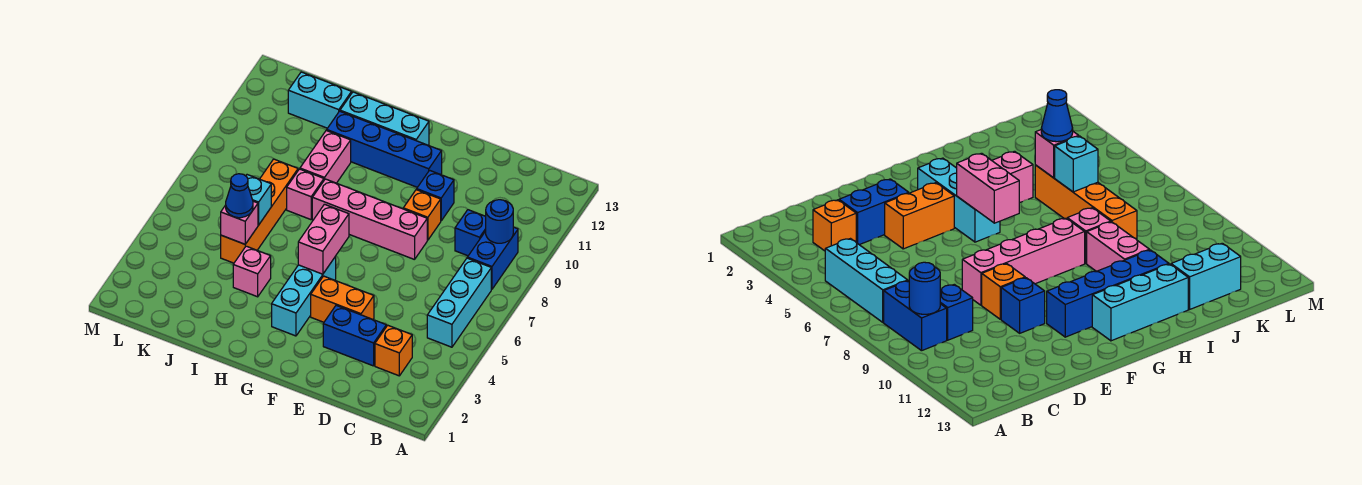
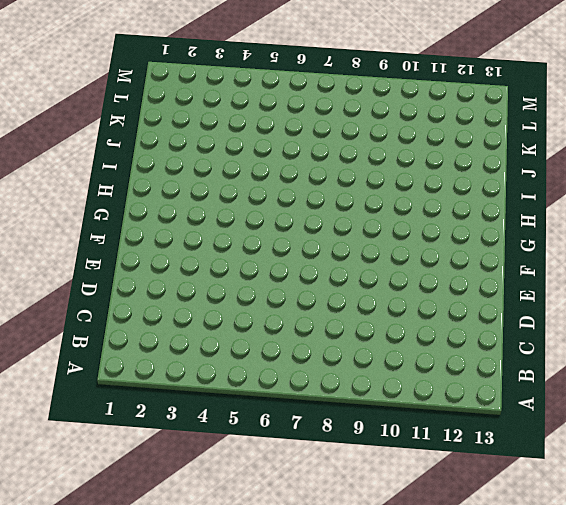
none -> cyan brick B5:B7 level 1
none -> blue brick B8:B9 level 1
none -> orange brick C3 level 1

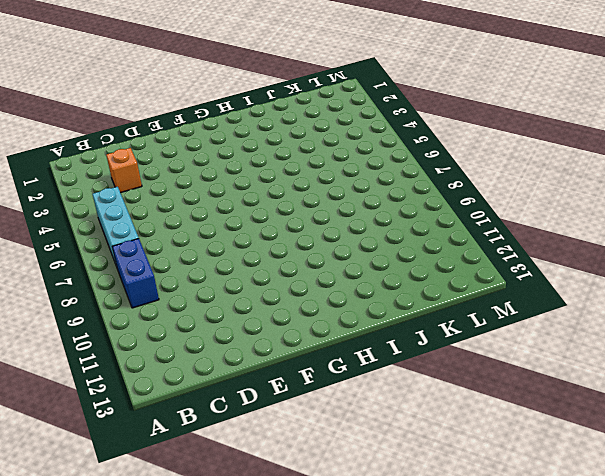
none -> blue brick C9 level 1
none -> blue brick D3:E3 level 1
none -> orange brick E4:F4 level 1

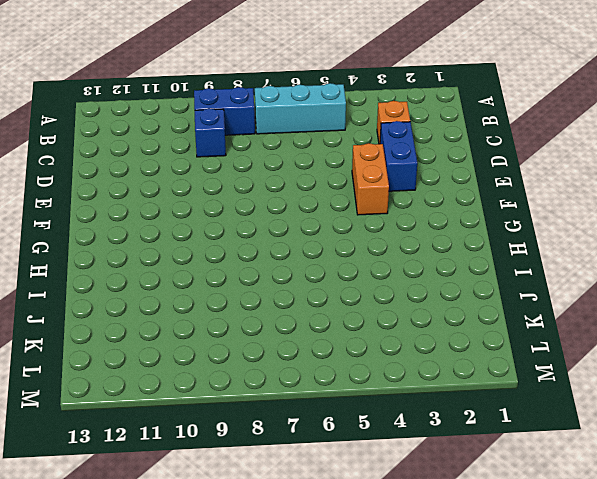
none -> pink brick E8:H8 level 1
none -> orange brick E9 level 1
none -> blue brick E10 level 1

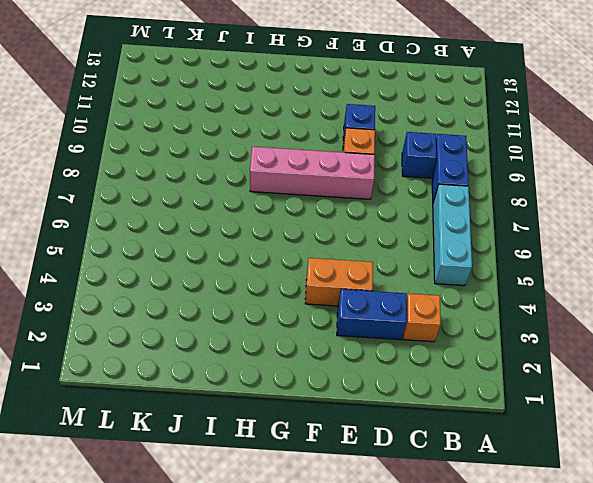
none -> blue brick F11:I11 level 1
none -> cyan brick G3:G5 level 1
none -> cyan brick G12:I12 level 1

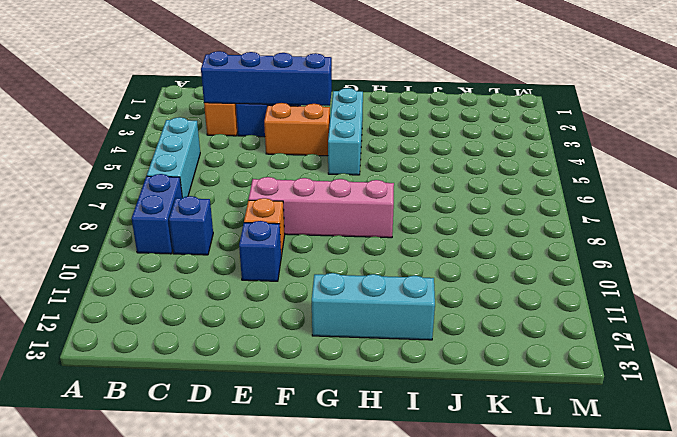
blue brick C3:F3 level 2 -> blue brick F11:I11 level 1
none -> pink brick I4 level 1
none -> pink brick I8 level 1
none -> pink brick I9:I10 level 1

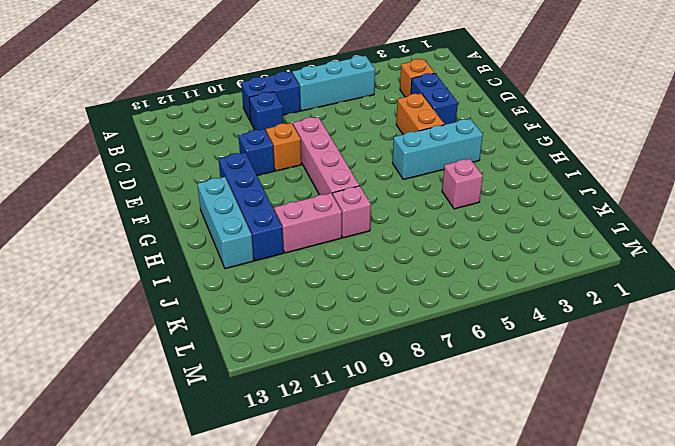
none -> orange brick J5:J8 level 1
none -> cyan brick J12:K12 level 1
none -> blue round brick B9 level 2

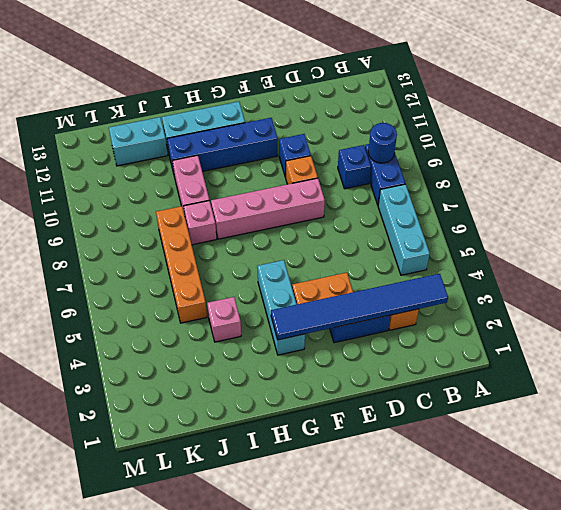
blue tile B3:G3 level 2 -> none
none -> pink brick G5:G6 level 2
none -> pink brick J5 level 2
none -> cyan brick J6 level 2

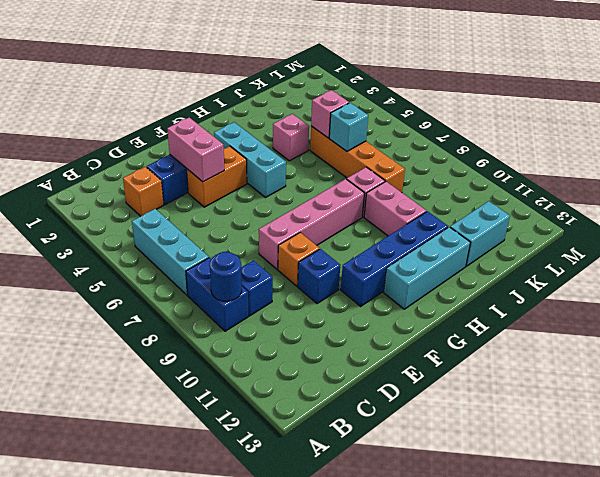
pink brick E3:E4 level 2 -> pink brick G5:G6 level 2
none -> blue cone J5 level 3

